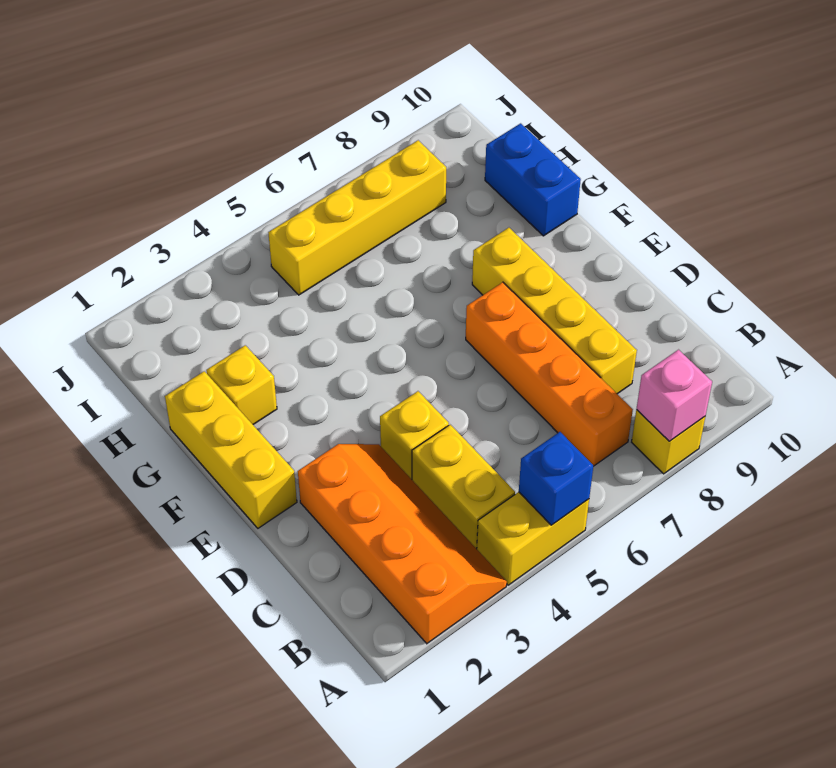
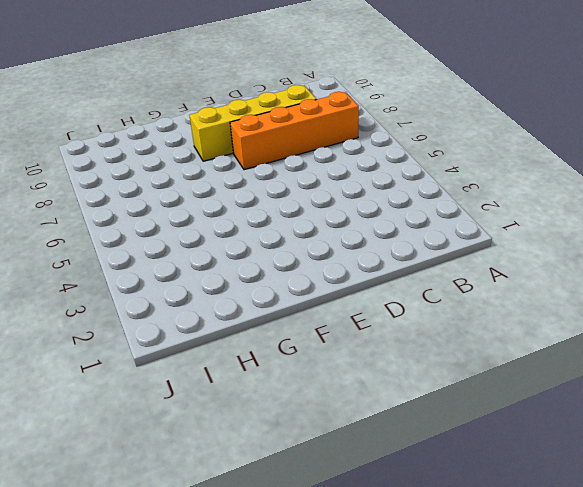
none -> orange slope A2:D3 level 1 top 2
none -> yellow brick A4:A5 level 1
none -> yellow brick A8 level 1

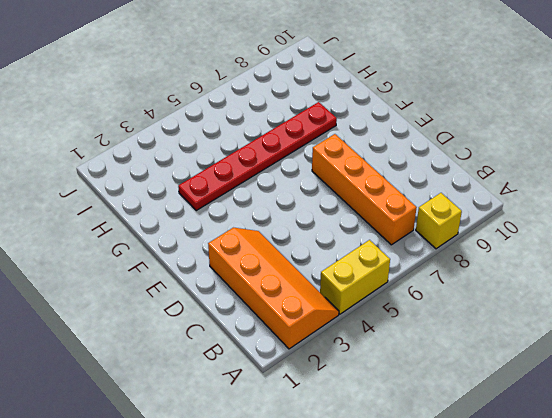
red plate G3:G8 level 1 -> none
none -> yellow brick B4:C4 level 1
none -> yellow brick C8:F8 level 1
none -> yellow brick D4 level 1

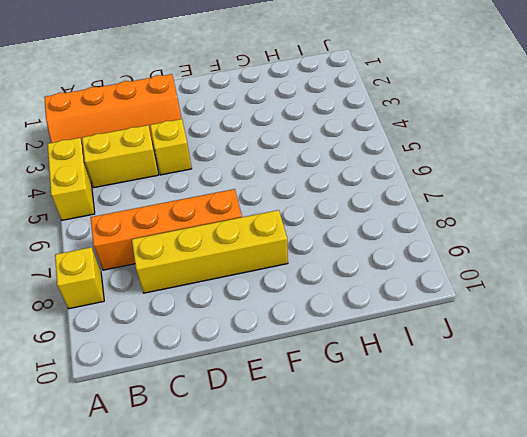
none -> yellow brick E1:G1 level 1
none -> yellow brick G2 level 1
none -> blue brick G10:H10 level 1

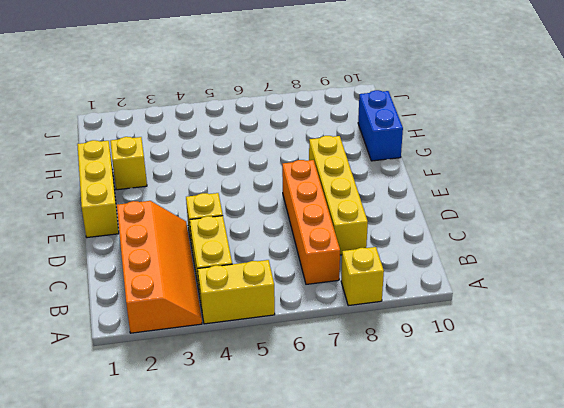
none -> yellow brick I5:I8 level 1
none -> blue brick A5 level 2
none -> pink brick A8 level 2

